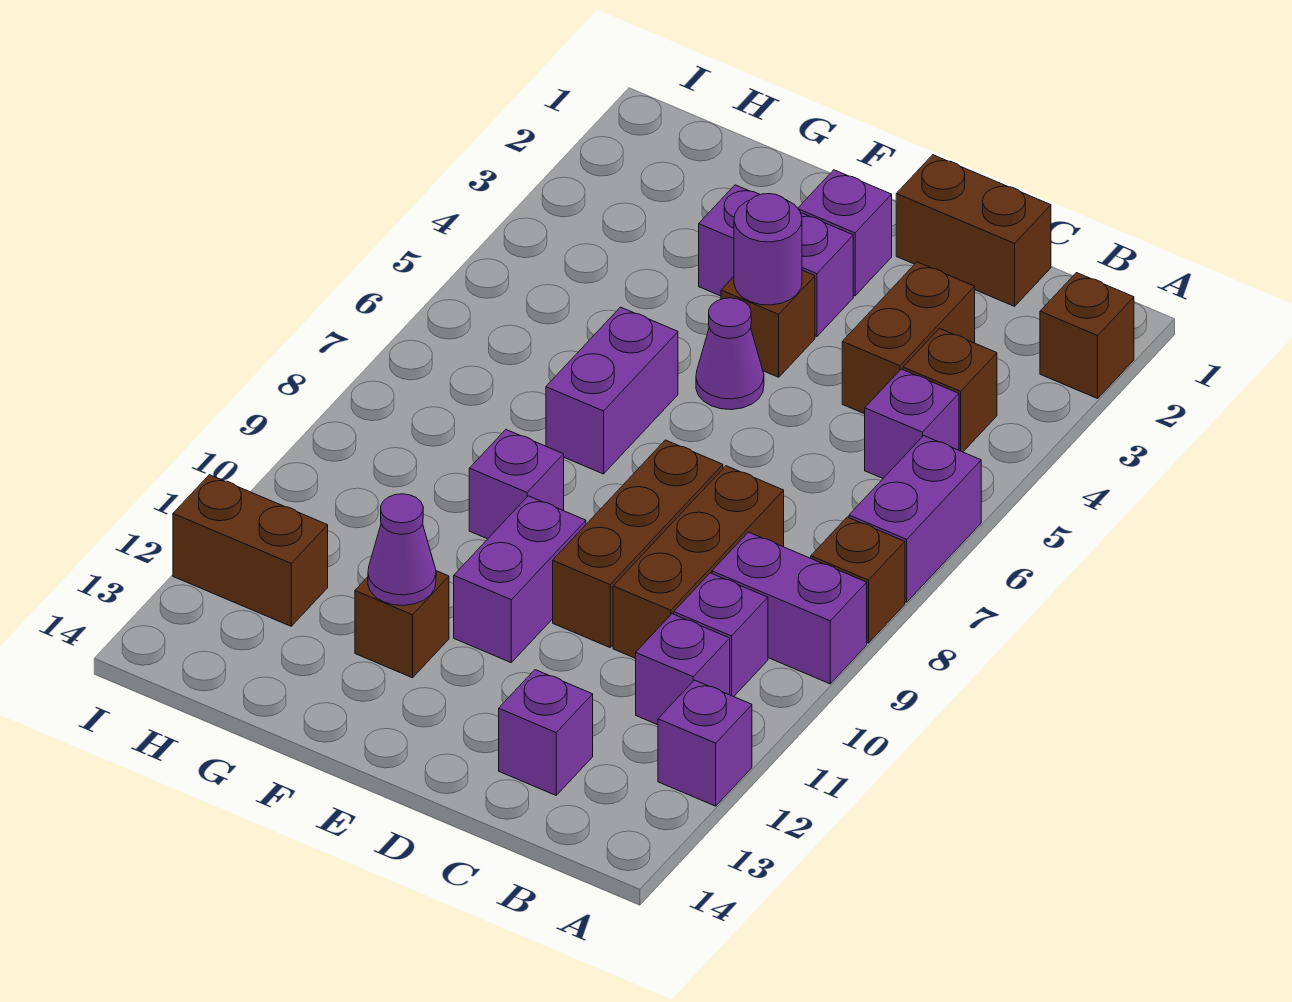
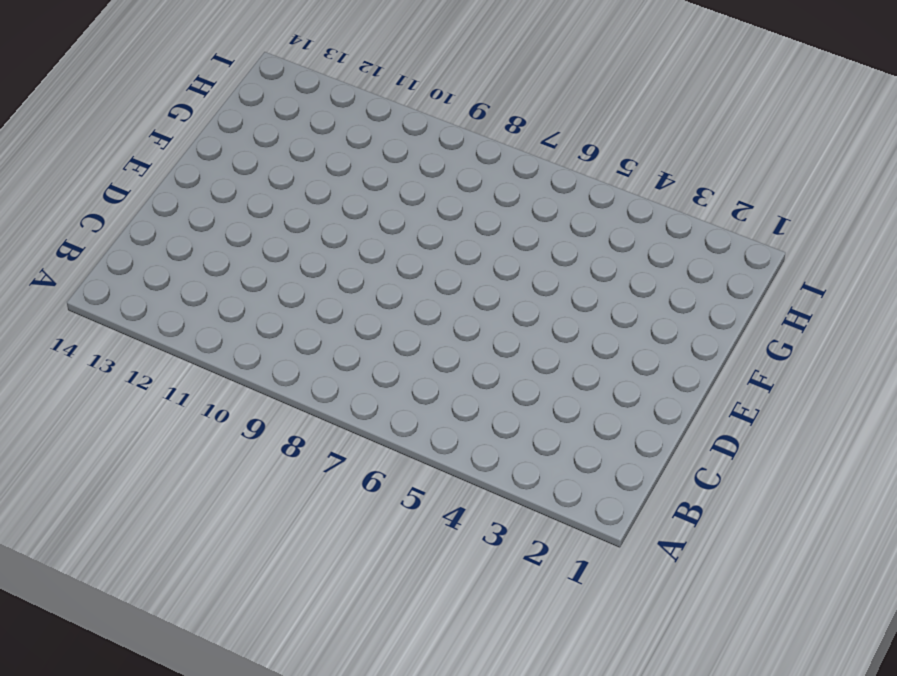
none -> brown brick A2 level 1
none -> purple brick A6:A7 level 1
none -> brown brick A8 level 1

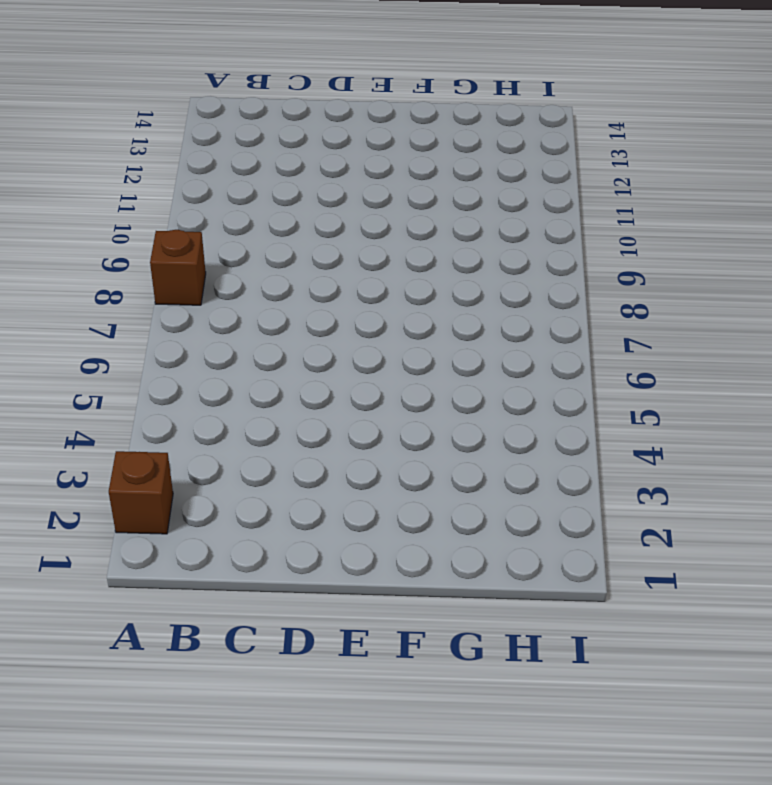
none -> purple brick A6:A7 level 1
none -> purple brick A9:B9 level 1
none -> purple brick A12 level 1

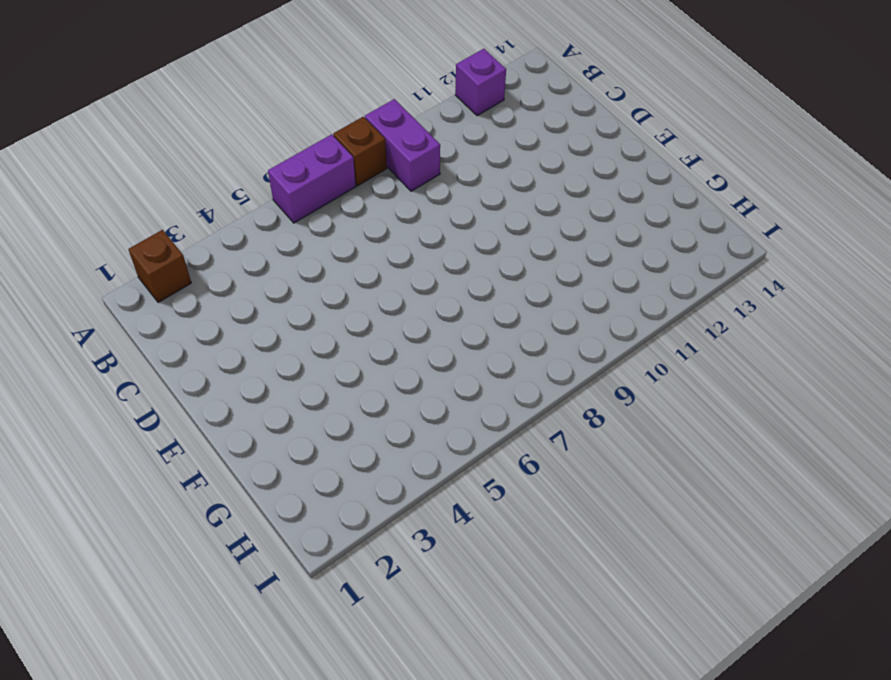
none -> brown brick B4 level 1
none -> purple brick B5 level 1
none -> purple brick B10 level 1

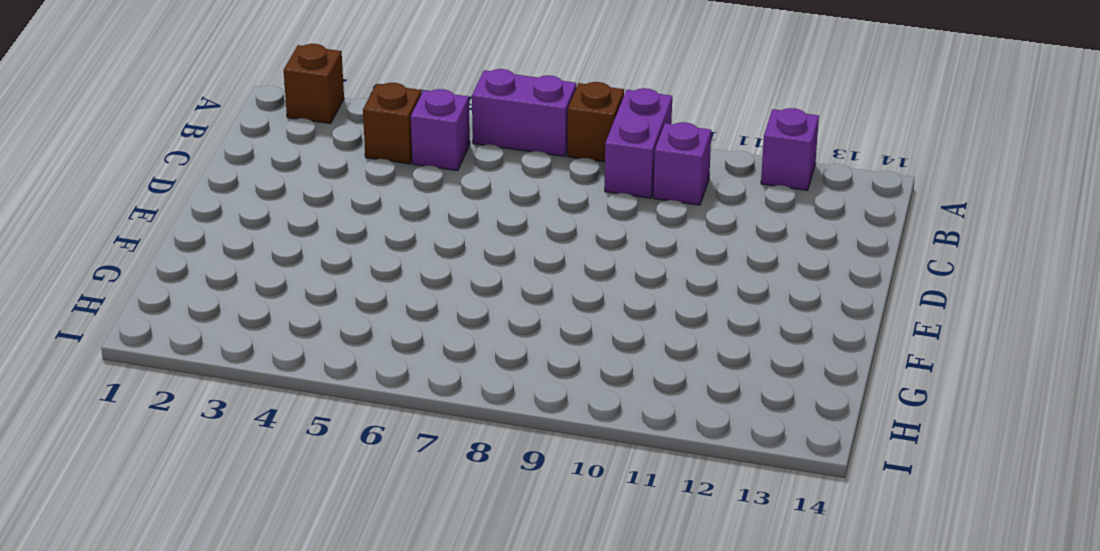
none -> purple brick B11 level 1
none -> brown brick C1:D1 level 1
none -> brown brick C3:C4 level 1

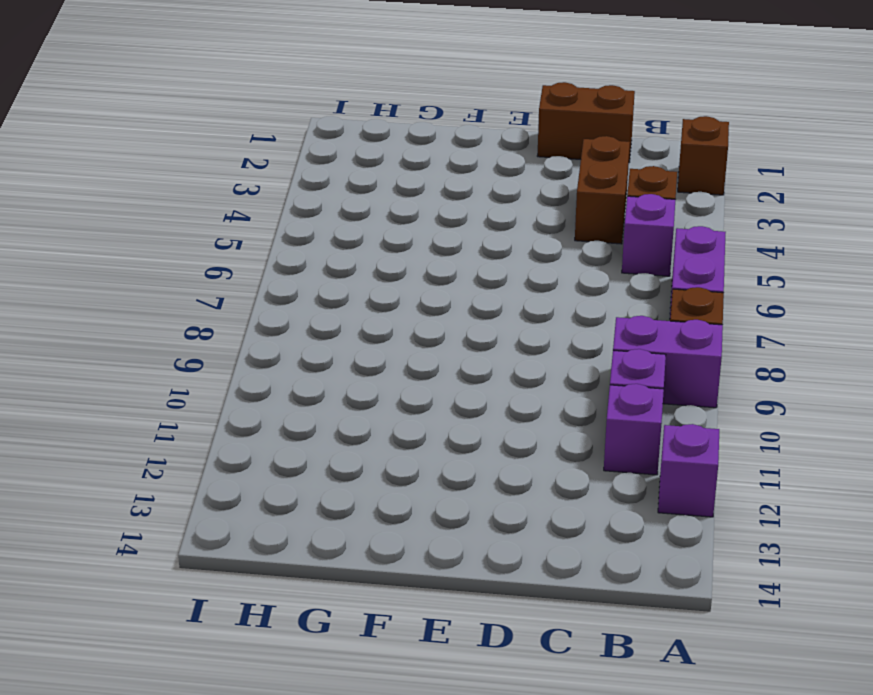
none -> brown brick C8:C10 level 1
none -> purple brick C13 level 1
none -> brown brick D8:D10 level 1

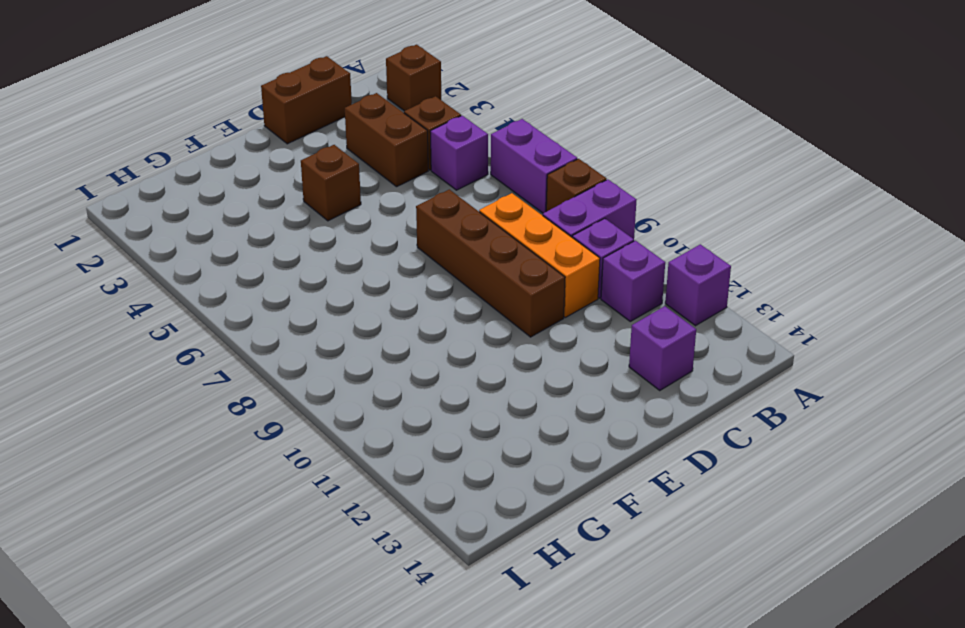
orange brick C8:C10 level 1 -> brown brick C8:C10 level 1
brown brick D7:D10 level 1 -> brown brick D8:D10 level 1
none -> purple brick E2 level 1
none -> purple brick E3:F3 level 1
none -> purple cone E5 level 1

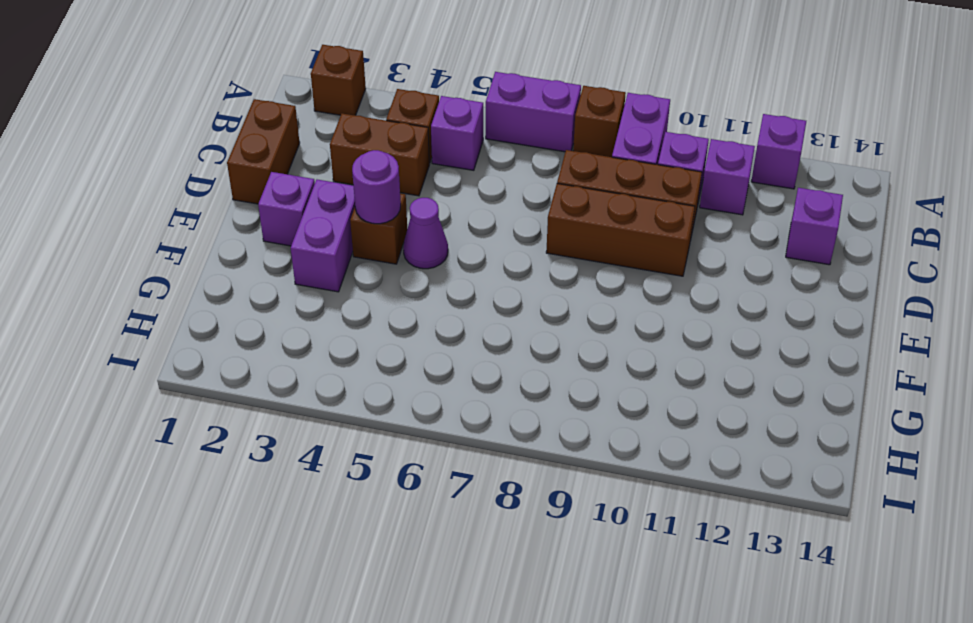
none -> purple brick E10:E11 level 1
none -> purple brick F6:F7 level 1
none -> purple brick F9 level 1

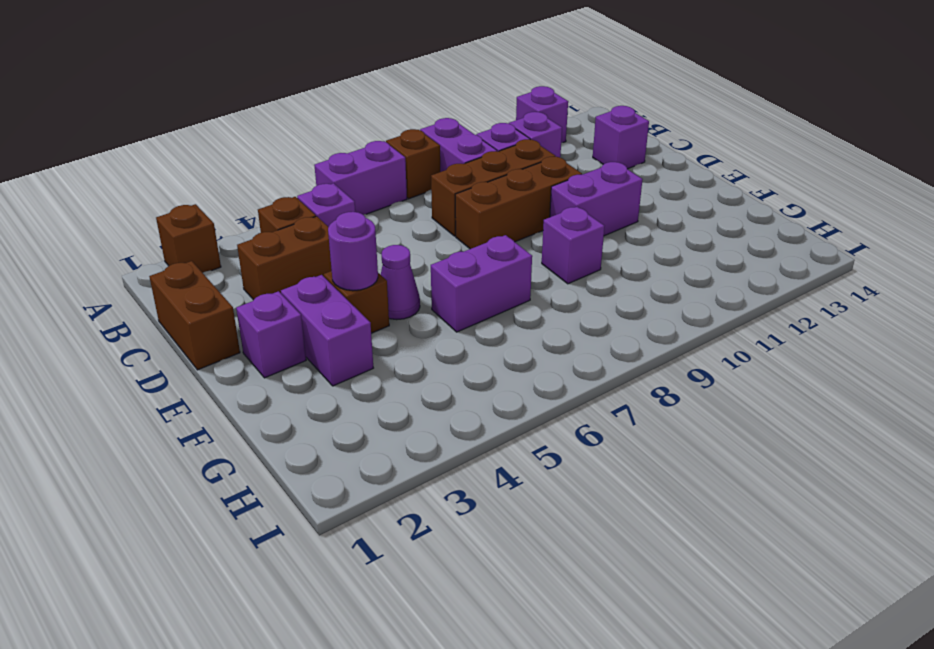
none -> brown brick F12 level 1
none -> brown brick H12:I12 level 1
none -> purple cone F12 level 2

